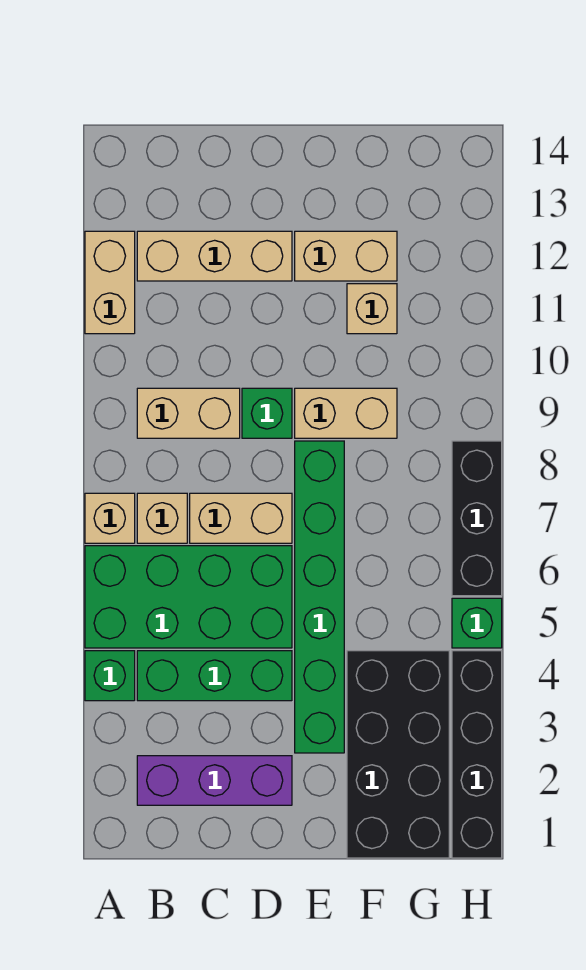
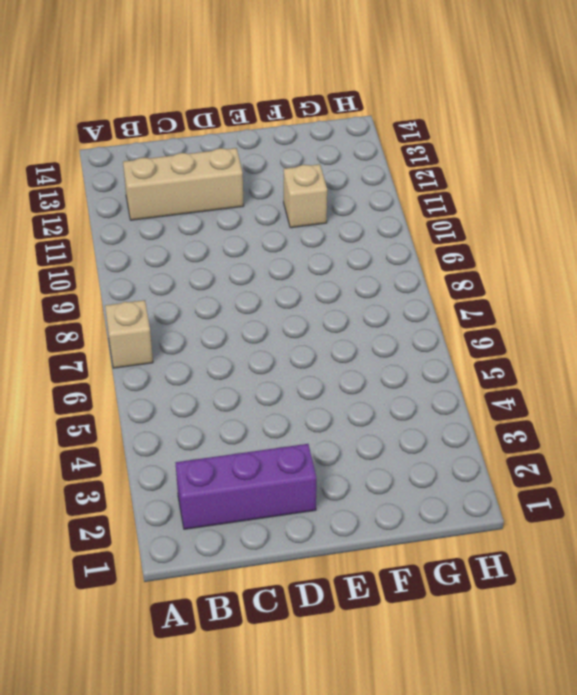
none -> green brick A4 level 1
none -> green brick A5:D6 level 1
none -> tan brick A11:A12 level 1

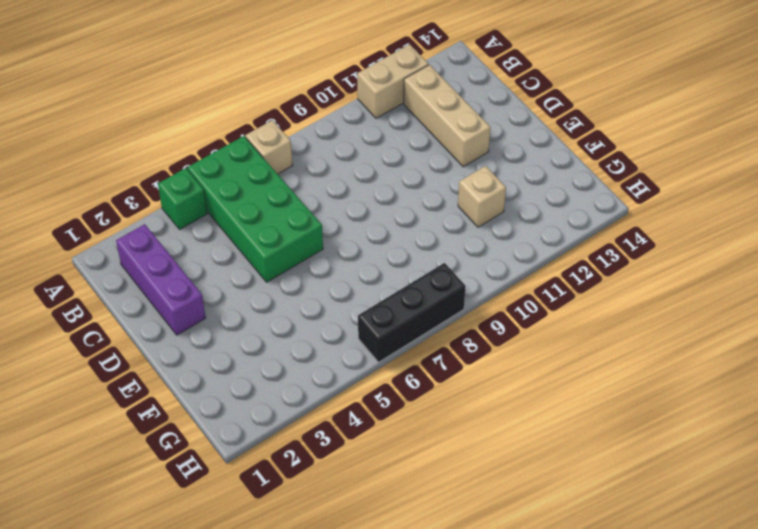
none -> green brick B4:D4 level 1
none -> tan brick B7 level 1
none -> tan brick B9:C9 level 1

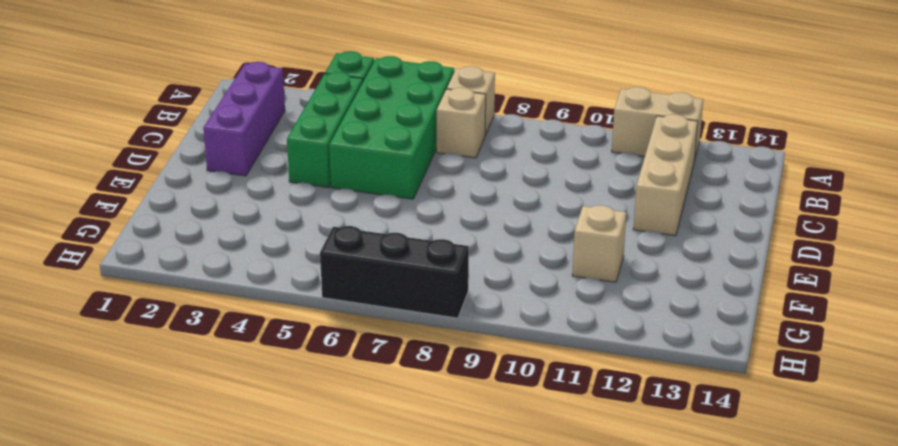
none -> tan brick B9:C9 level 1
none -> tan brick C7:D7 level 1
none -> green brick D9 level 1

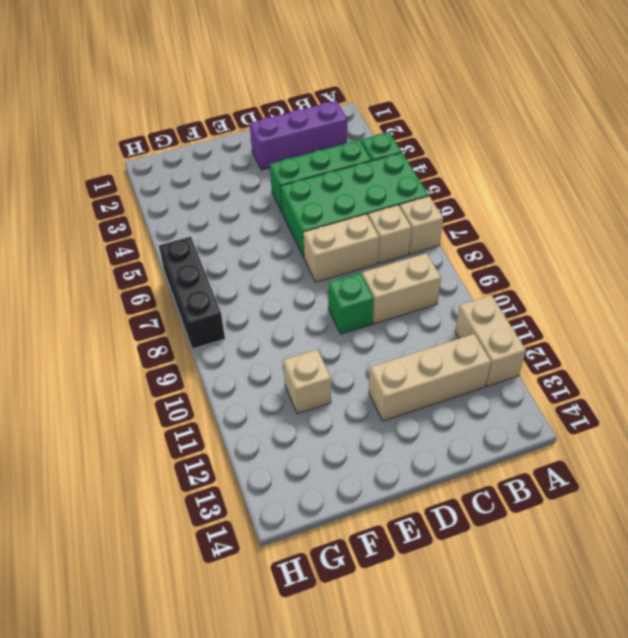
none -> green brick E3:E8 level 1
none -> tan brick E9:F9 level 1
none -> tan brick E12:F12 level 1

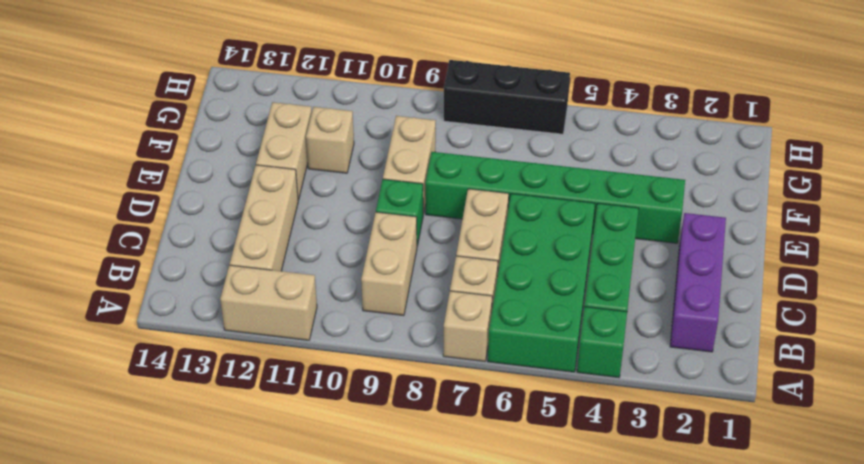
none -> black brick F1:G4 level 1
none -> black brick H1:H4 level 1
none -> green brick H5 level 1

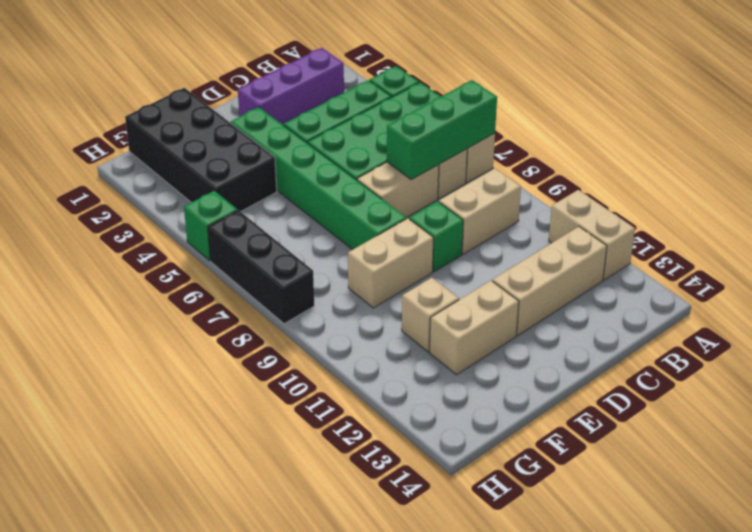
green brick A7:C7 level 2 -> none
none -> black brick H1:H4 level 1

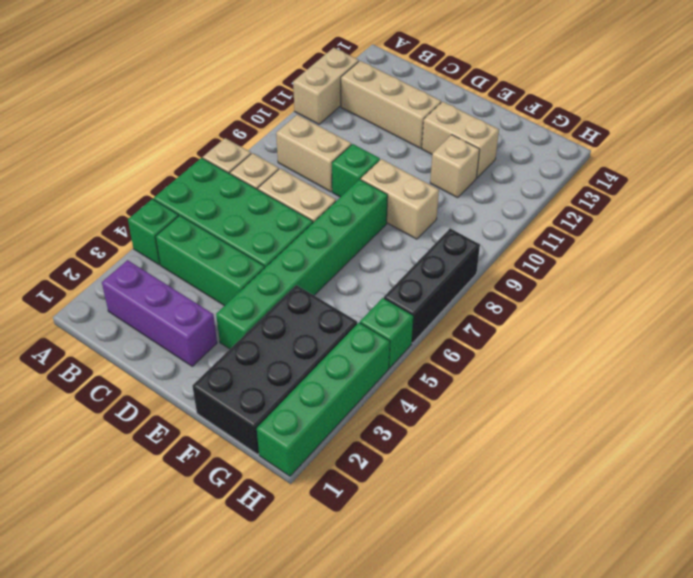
green brick H1:H4 level 1 -> black brick H1:H4 level 1

